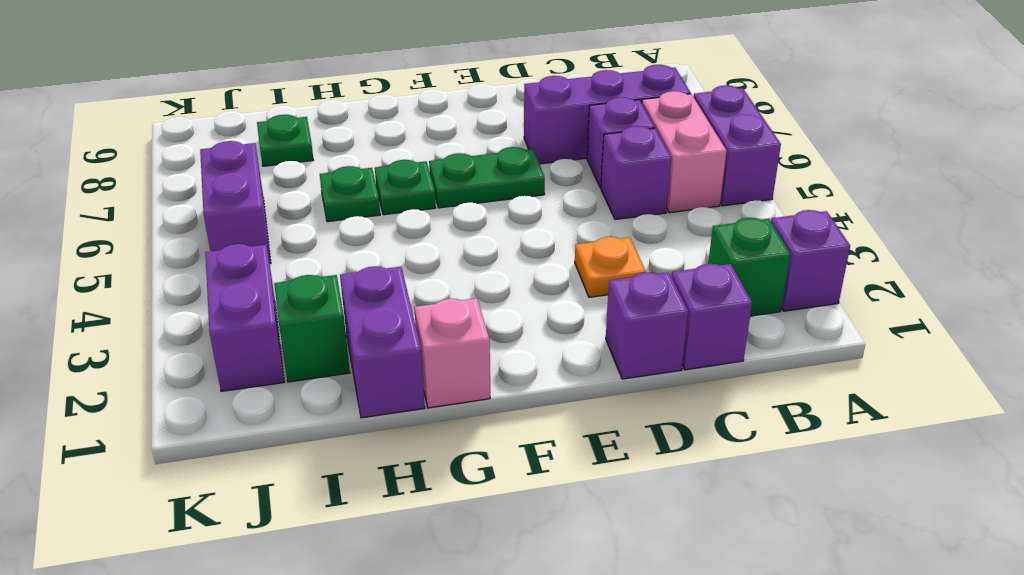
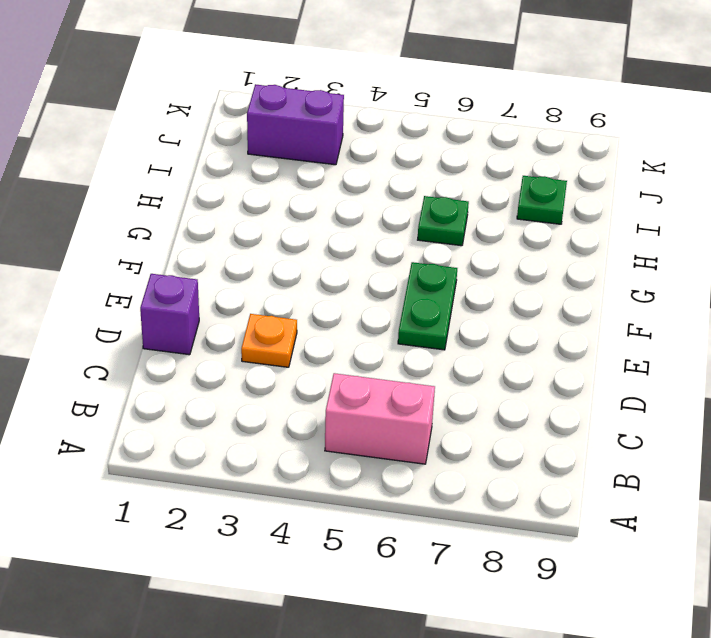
none -> purple brick A2 level 1
none -> purple brick A5:A6 level 1
none -> green brick B2 level 1

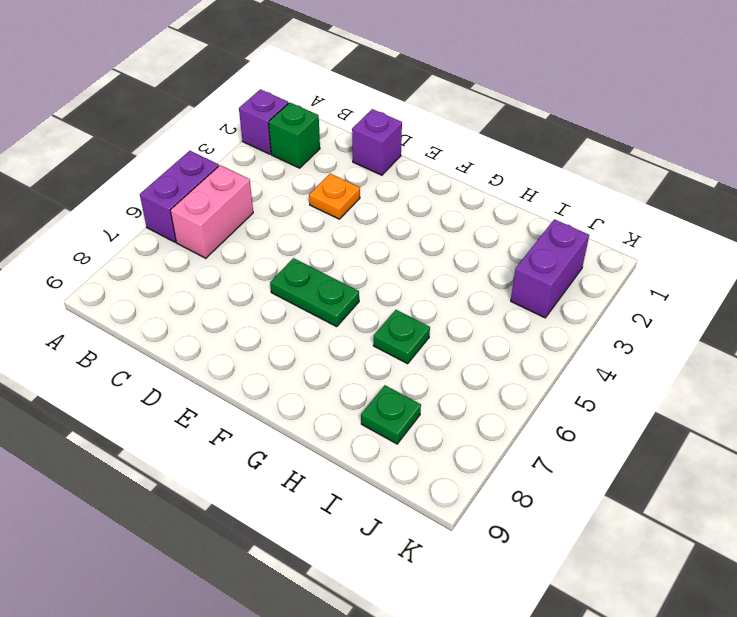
none -> purple brick B7:D7 level 1
none -> purple brick C1 level 1
none -> purple brick C5 level 1

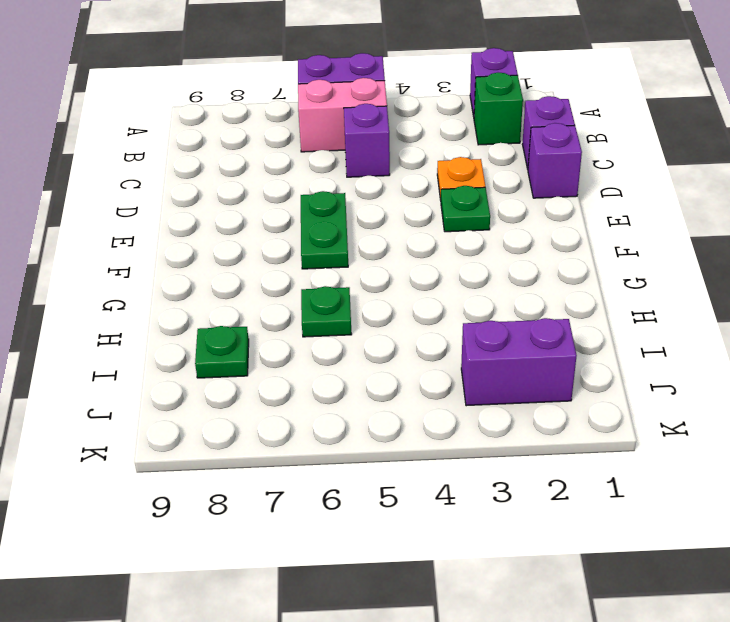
green plate E3 level 1 -> green plate G6 level 1
none -> purple brick B7:D7 level 1
none -> purple brick C6 level 1
none -> pink brick G1 level 1

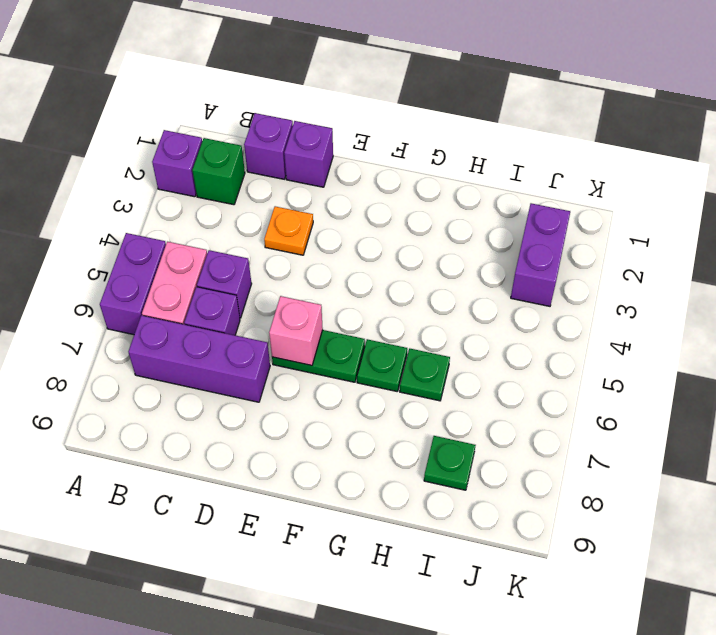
pink brick E6 level 2 -> pink brick G1 level 1
none -> purple brick H1:H2 level 1
none -> green brick I2 level 1
none -> purple brick J5:J6 level 1

